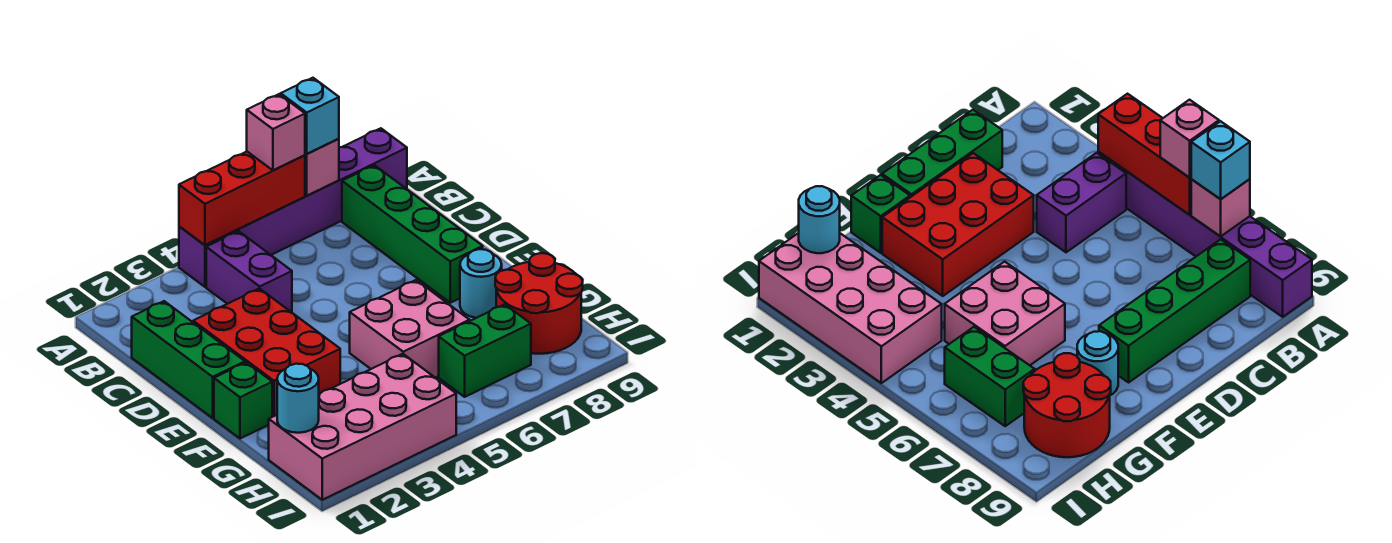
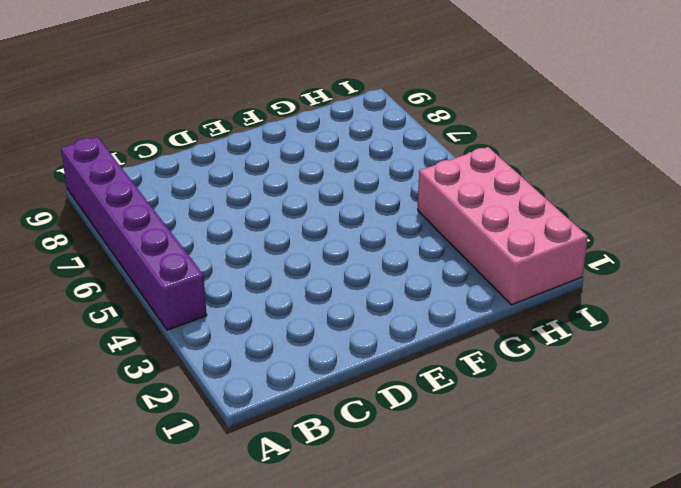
none -> purple brick B4:C4 level 1
none -> green brick B8:E8 level 1
none -> green brick C1:E1 level 1

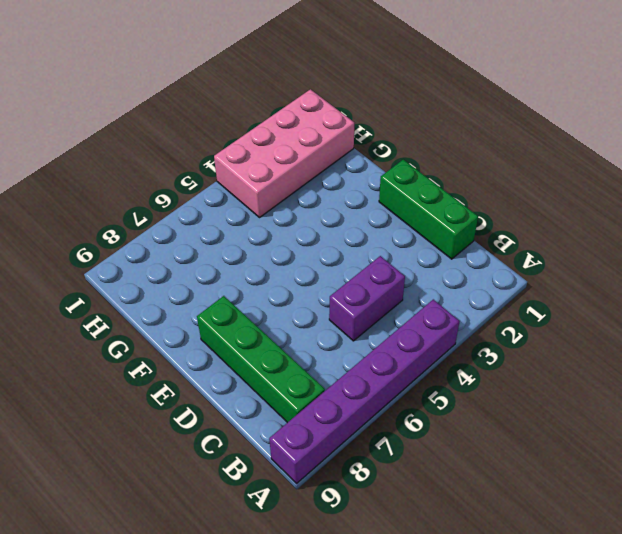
purple brick C4:C5 level 1 -> purple brick B4:C4 level 1
none -> red brick D2:F3 level 1
none -> green brick F1 level 1
none -> pink brick F5:G6 level 1

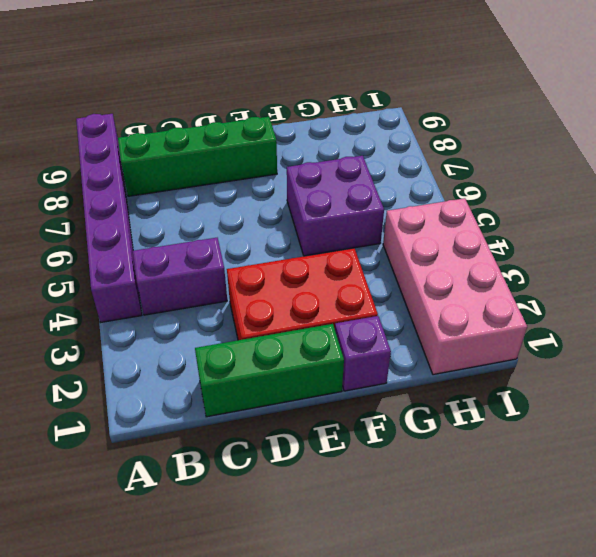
purple brick F1 level 1 -> green brick F1 level 1
purple brick F5:G6 level 1 -> pink brick F5:G6 level 1
none -> cyan round brick F8 level 1
none -> red round brick G8:H9 level 1
none -> green brick H6:H7 level 1

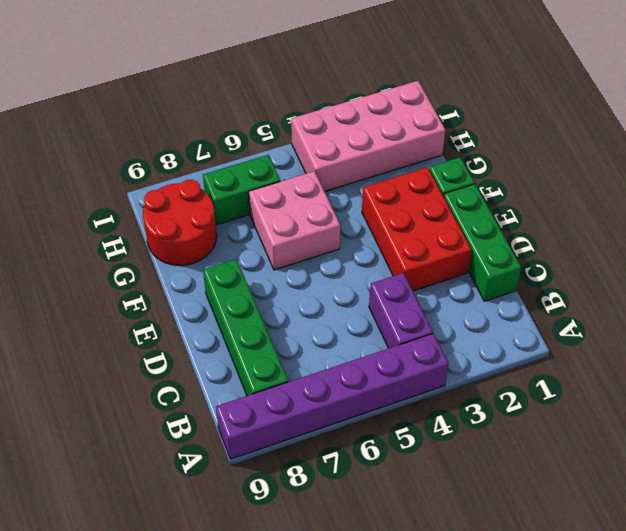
none -> cyan round brick F8 level 1
none -> red brick A4:A6 level 2
none -> pink brick A7 level 2

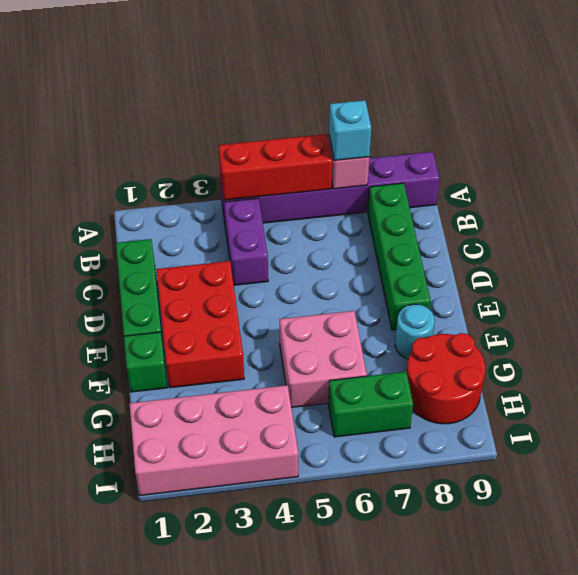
none -> cyan round brick H1 level 2
none -> pink brick A6 level 3

